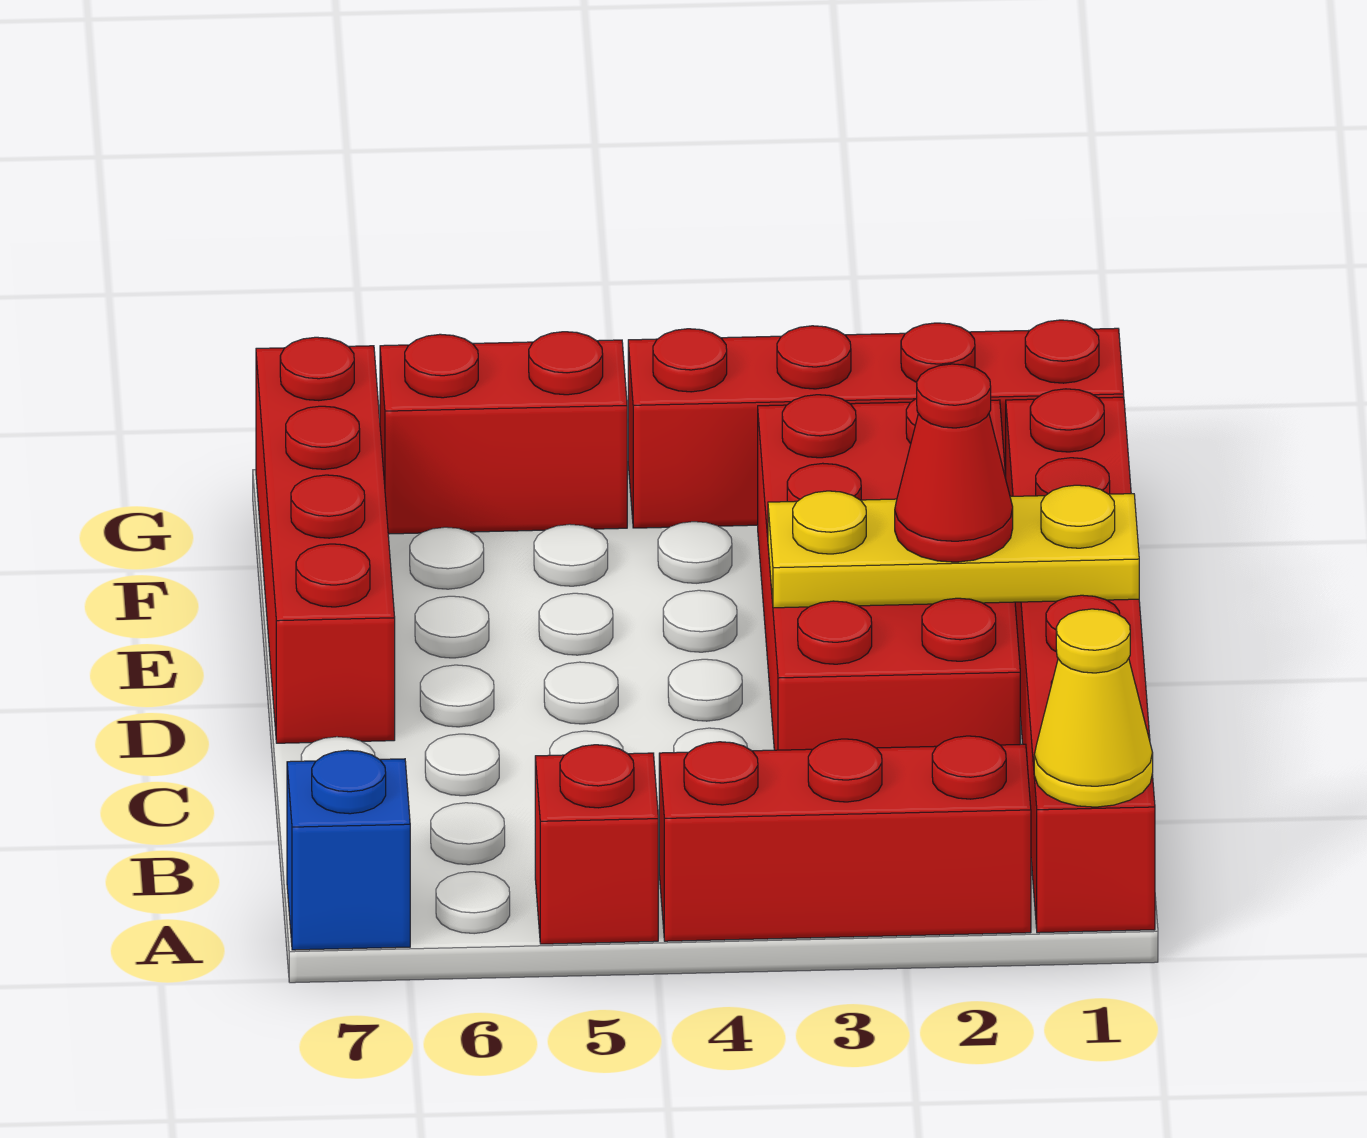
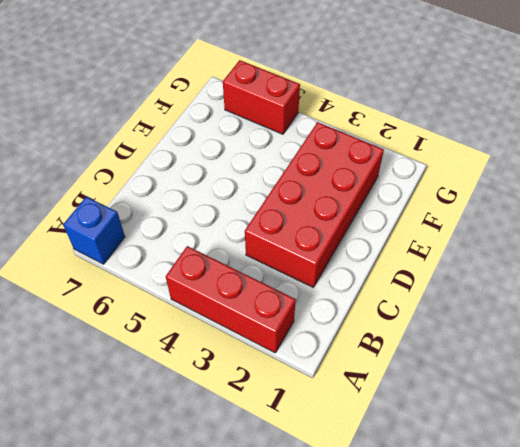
none -> red brick A1:F1 level 1
none -> red brick A5 level 1

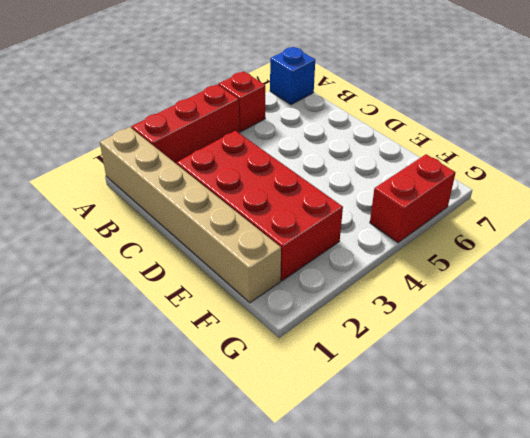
tan brick A1:F1 level 1 -> red brick A1:F1 level 1
none -> red brick D7:G7 level 1
none -> red brick G1:G4 level 1

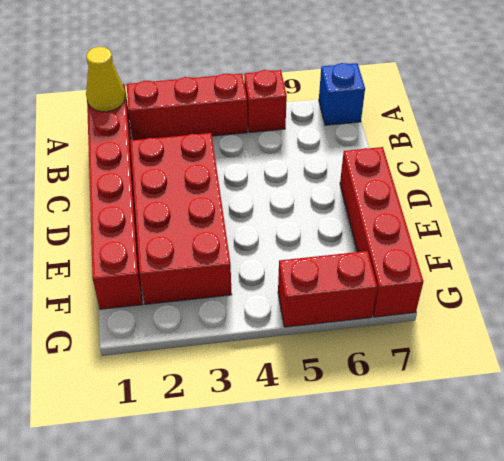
none -> red brick G1:G4 level 1
none -> yellow plate D1:D3 level 2

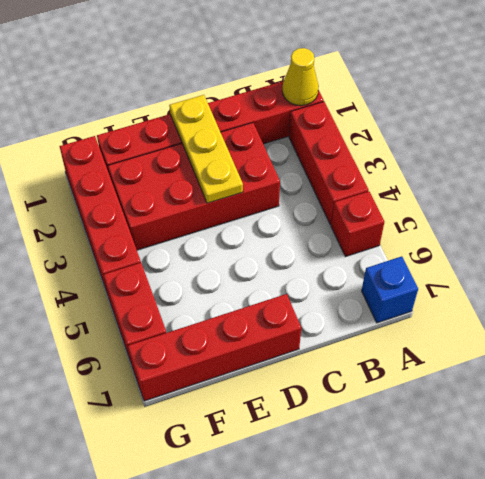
none -> red cone D2 level 3

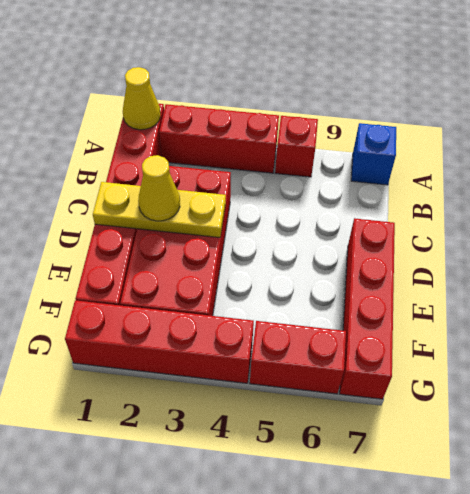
yellow cone D2 level 3 -> red cone D2 level 3

